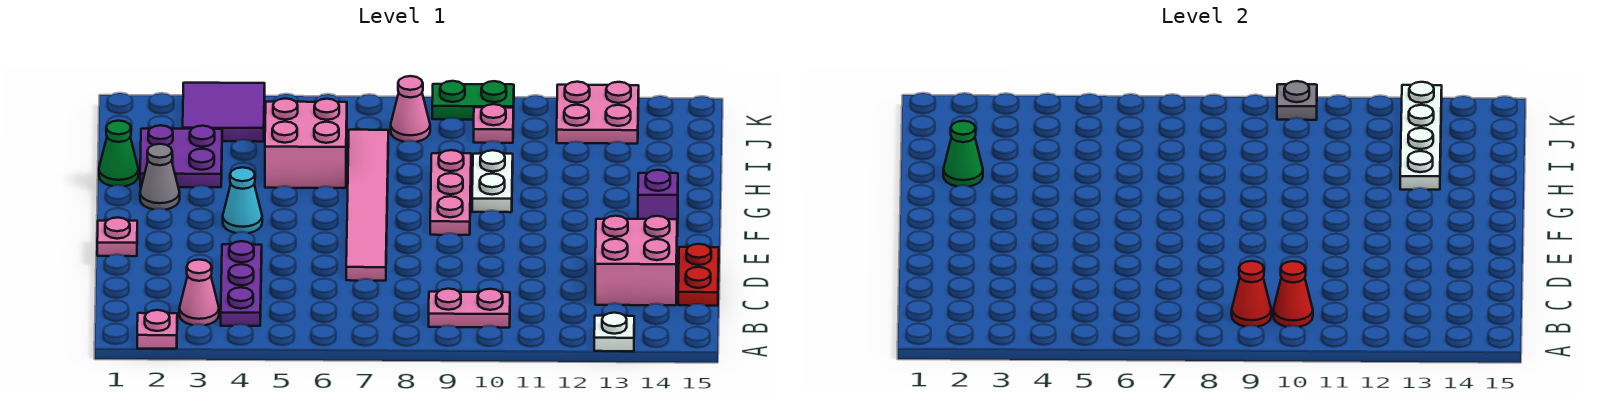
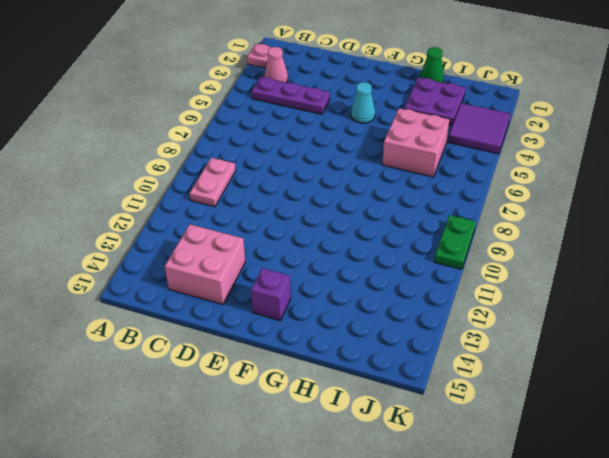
none -> white plate A13 level 1
none -> red plate C15:D15 level 1
none -> pink tile D7:I7 level 1

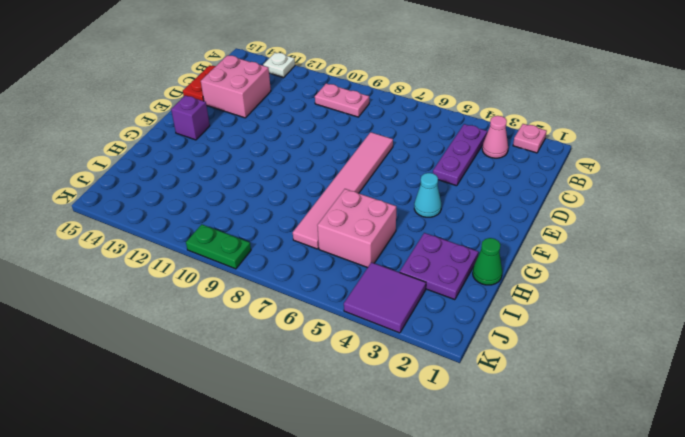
none -> pink plate E1 level 1
none -> pink plate F9:H9 level 1
none -> grey cone G2 level 1

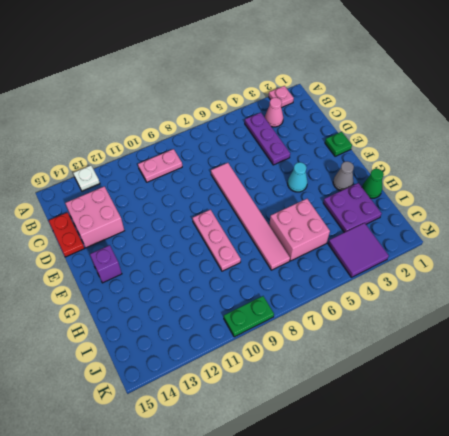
green plate E1 level 1 -> pink plate E1 level 1
none -> white plate G10:H10 level 1
none -> pink cone J8 level 1
none -> pink plate J10 level 1

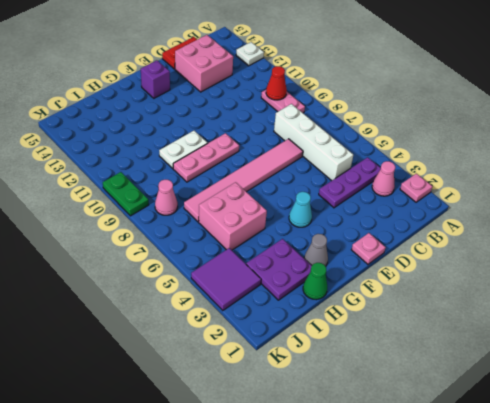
white brick C5:C8 level 1 -> none
none -> pink plate J10 level 1
none -> pink plate J12:K13 level 1
none -> red cone B9 level 2

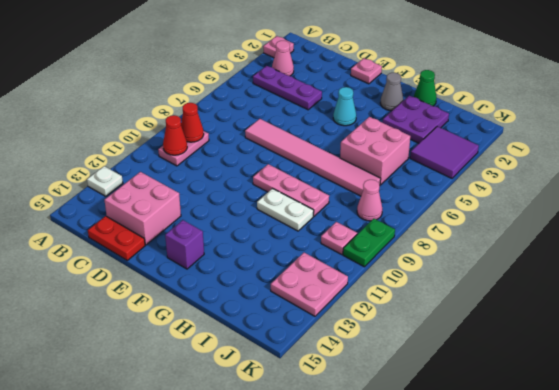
none -> green cone H2 level 2
none -> white plate H13:K13 level 2
none -> grey plate K10 level 2

